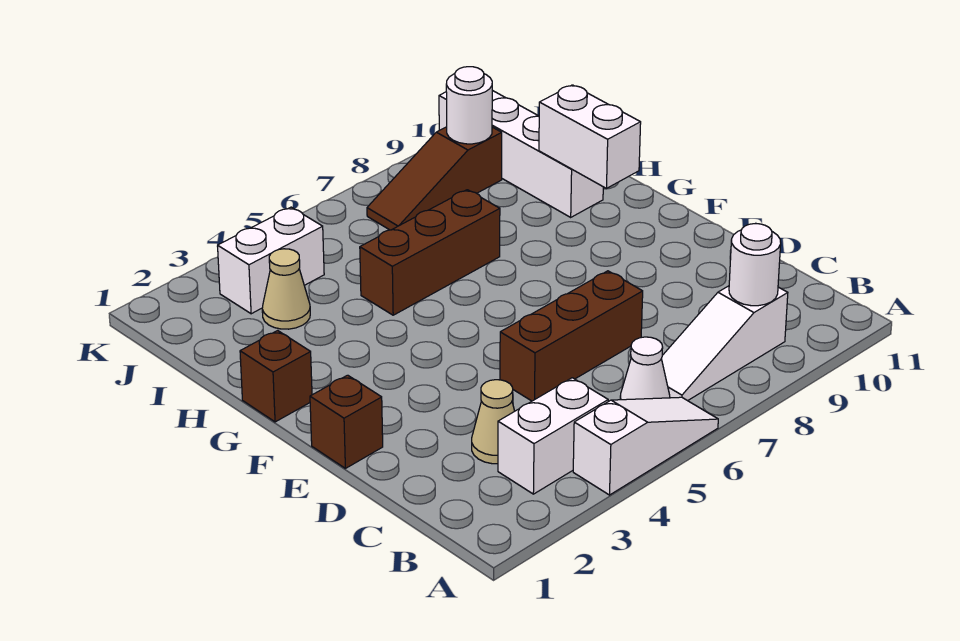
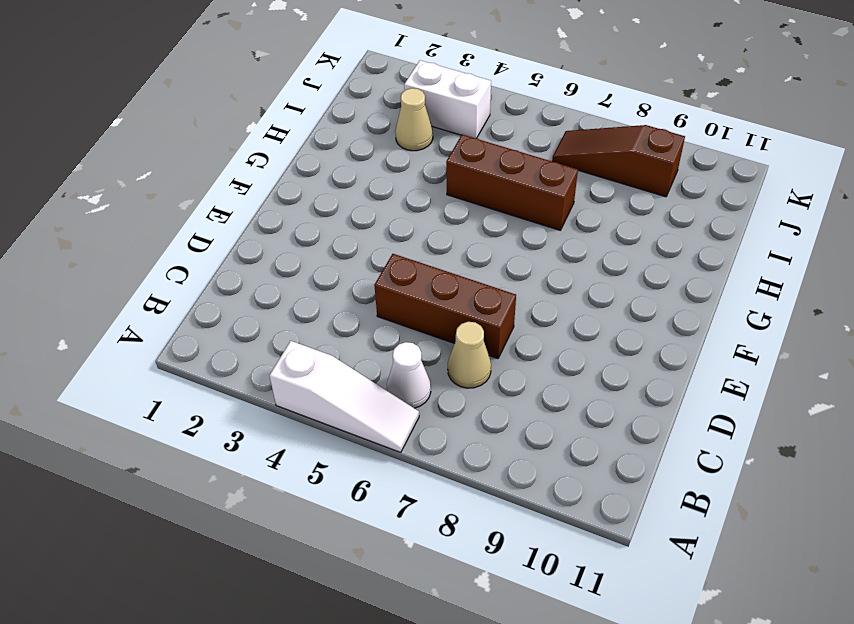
tan cone C7 level 1 -> tan cone C3 level 1
none -> white brick B3:B4 level 1
none -> white slope B7:B9 level 1 top 9
none -> brown brick E1 level 1

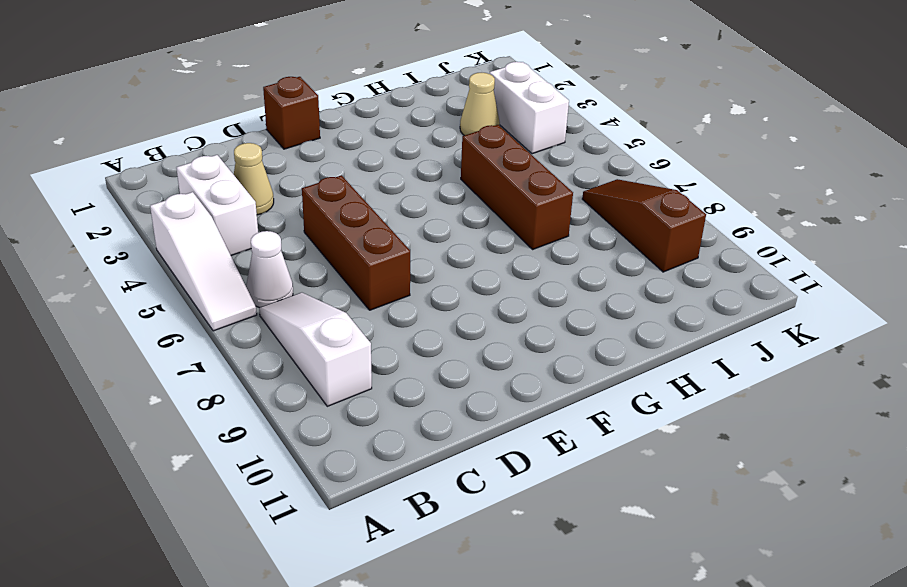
none -> brown brick G1 level 1
none -> white brick H10:K10 level 1
none -> white round brick B9 level 2

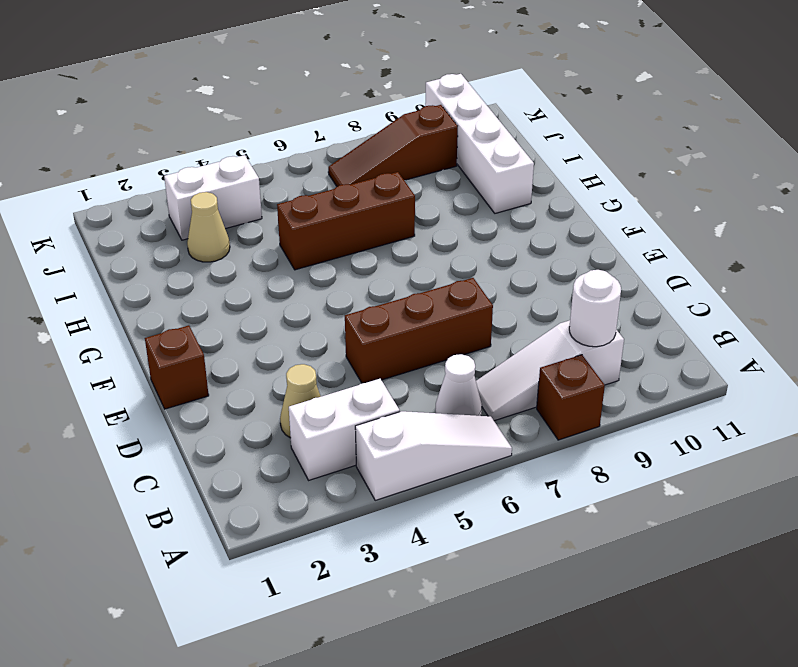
brown brick A8 level 1 -> brown brick G1 level 1
none -> white brick G10:H10 level 2
none -> white round brick J9 level 2

